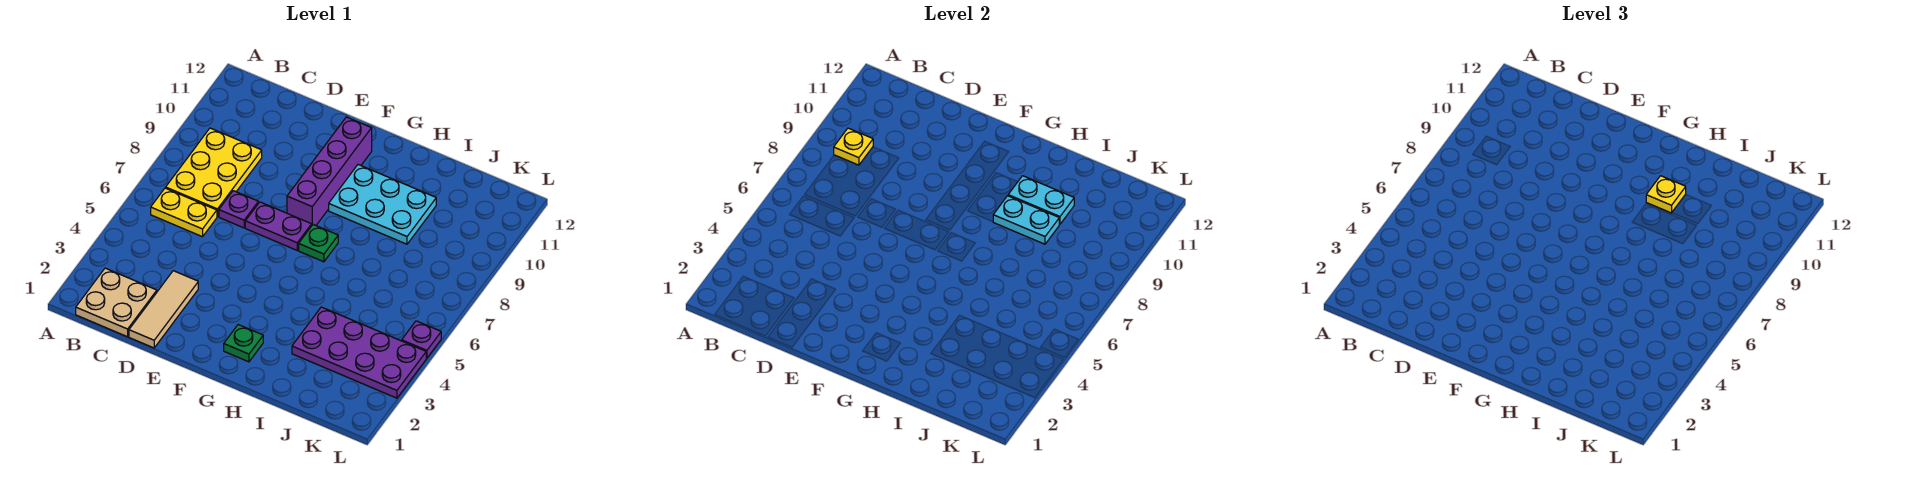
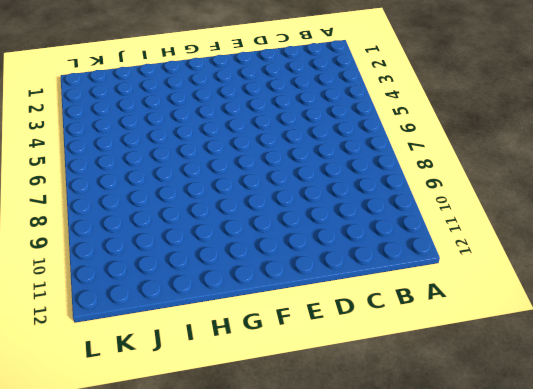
none -> tan plate B1:C2 level 1
none -> yellow plate B6:C6 level 1
none -> yellow plate B7:C9 level 1

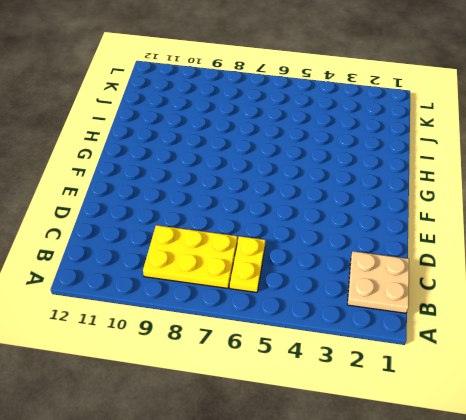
none -> tan tile D1:D3 level 1
none -> purple plate D7 level 1
none -> purple plate E7:F7 level 1

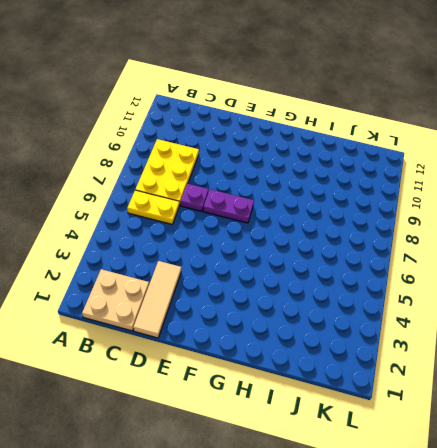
none -> purple brick F8:F11 level 1
none -> green plate G2 level 1
none -> green plate G7 level 1

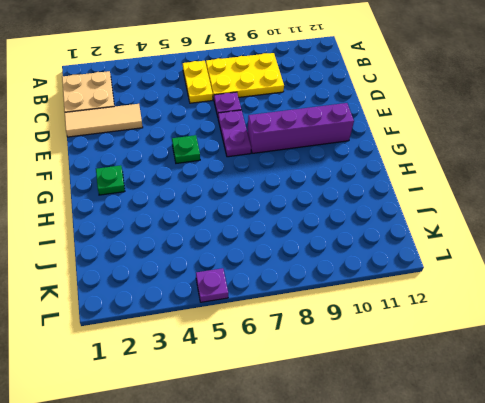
green plate F5 level 1 -> green plate G7 level 1
none -> cyan plate G9:I10 level 1
none -> purple plate I3:L4 level 1
none -> yellow plate B9 level 2

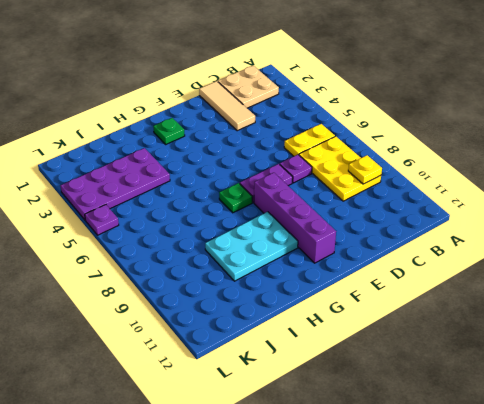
none -> cyan plate H9:I9 level 2
none -> cyan plate H10:I10 level 2
none -> yellow plate H10 level 3

